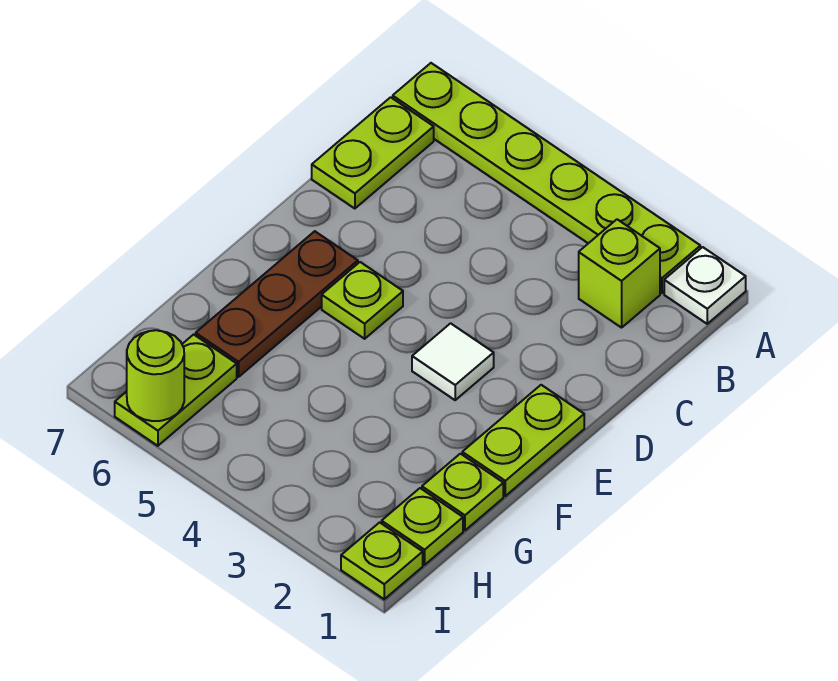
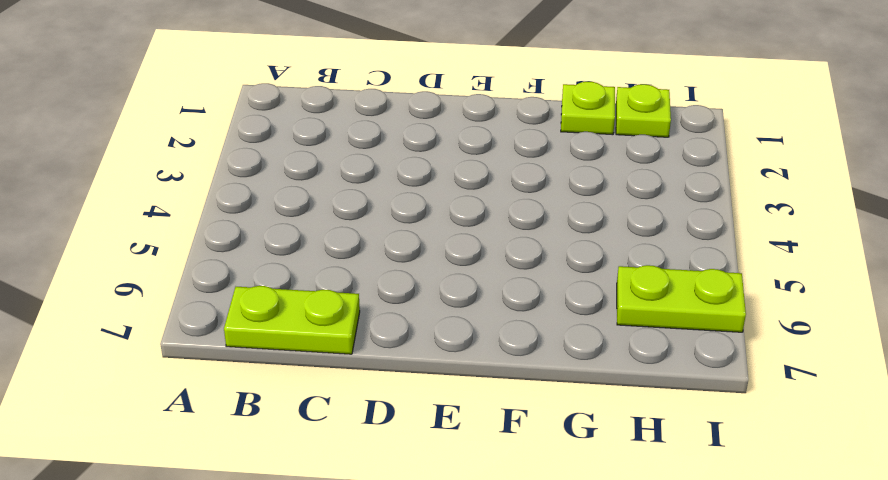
none -> white plate A1 level 1
none -> lime plate A2:A7 level 1
none -> lime brick B2 level 1

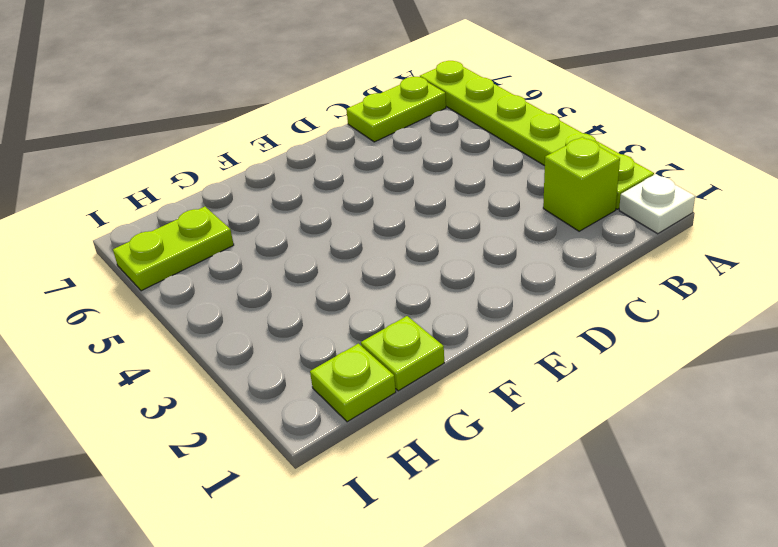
none -> lime plate E1:F1 level 1
none -> white tile E3 level 1
none -> lime plate E5 level 1

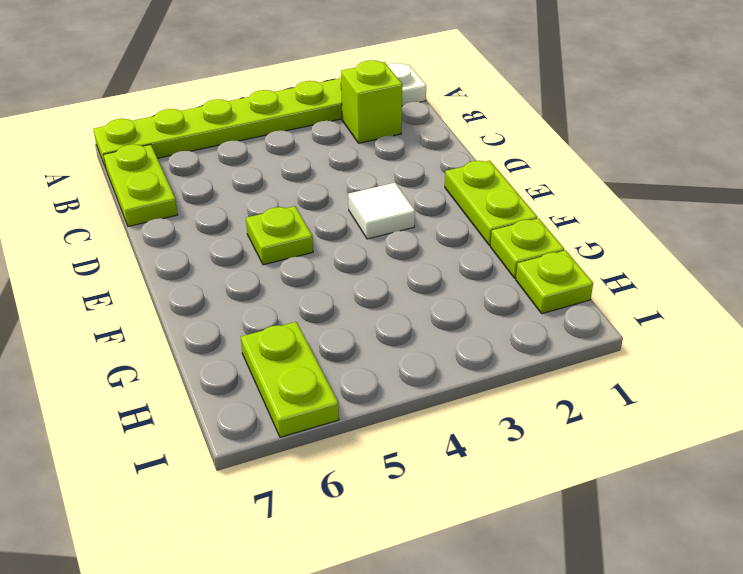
none -> brown plate E6:G6 level 1
none -> lime plate I1 level 1
none -> lime round brick I6 level 2

